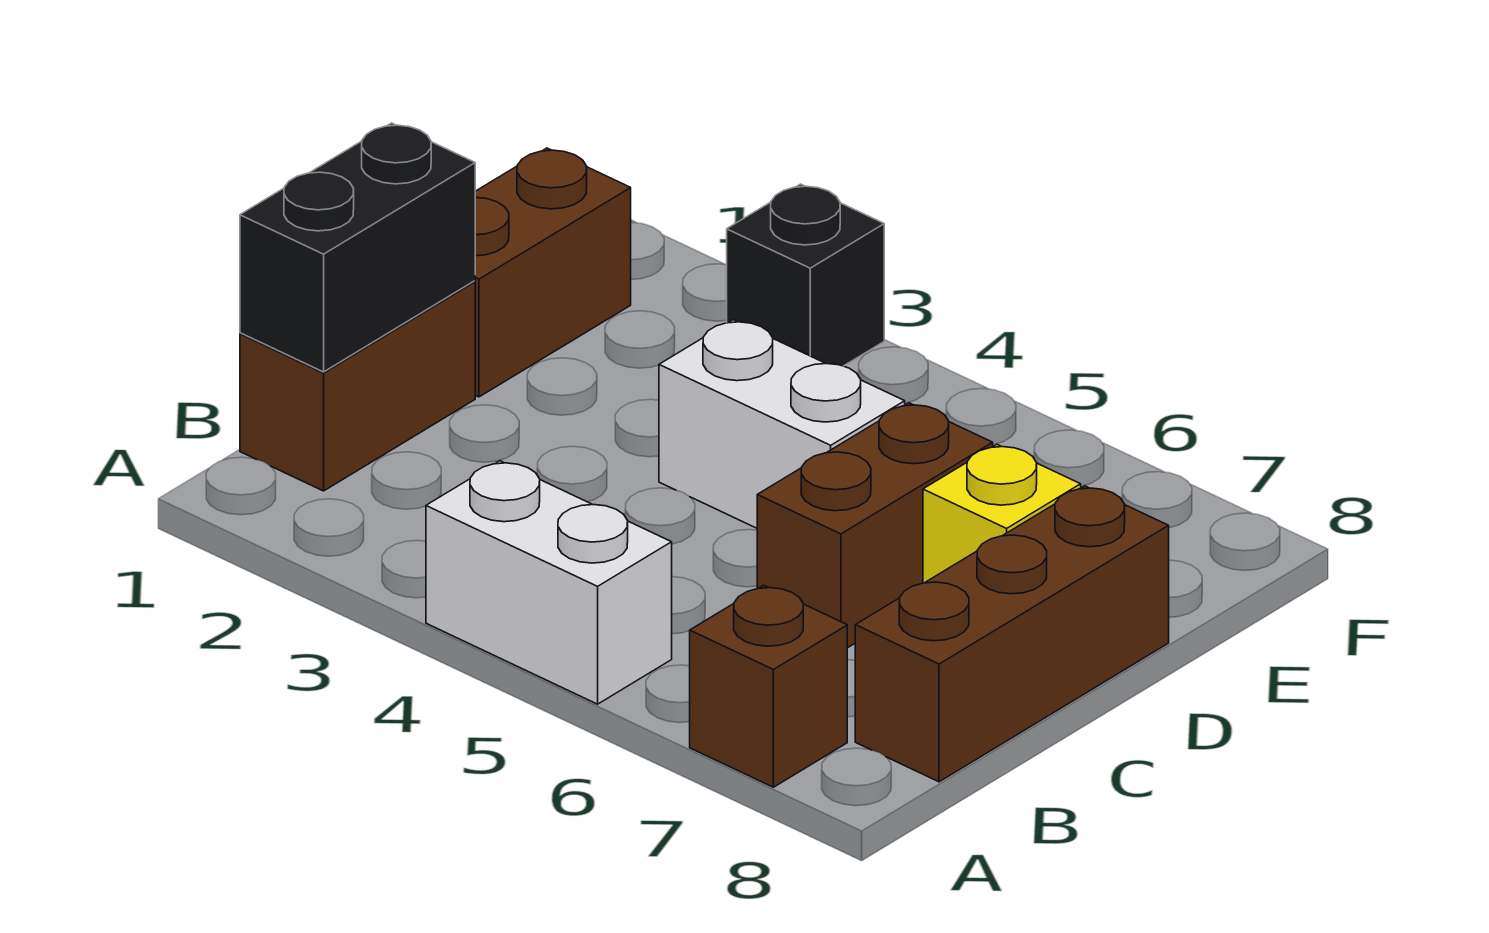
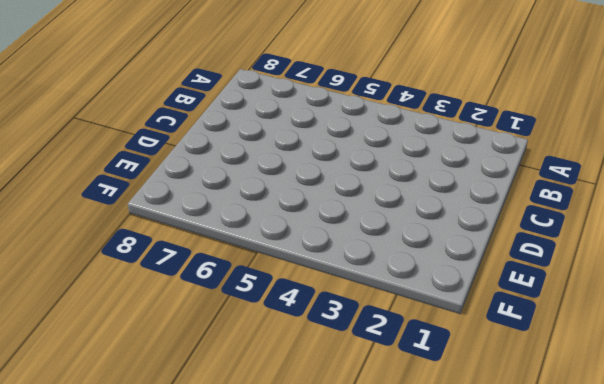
none -> white brick A4:A5 level 1
none -> brown brick A7 level 1

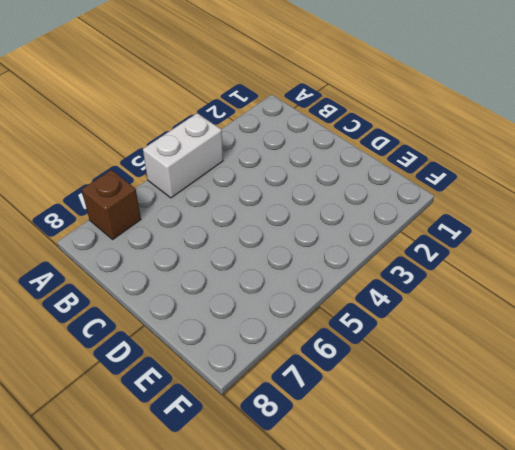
none -> brown brick B1:C1 level 1
none -> brown brick B8:D8 level 1

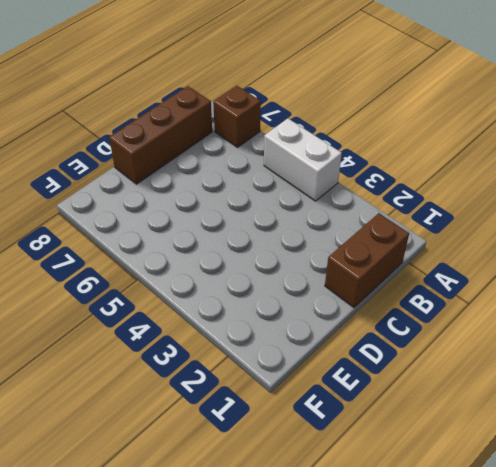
none -> brown brick C6:D6 level 1
none -> brown brick D1:E1 level 1

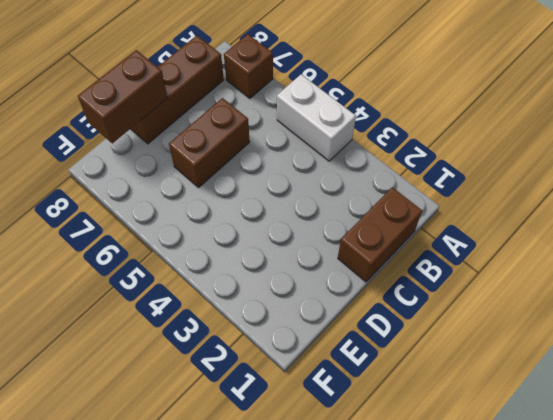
brown brick D8:E8 level 2 -> brown brick D1:E1 level 1
none -> white brick D4:D5 level 1
none -> yellow brick D7 level 1

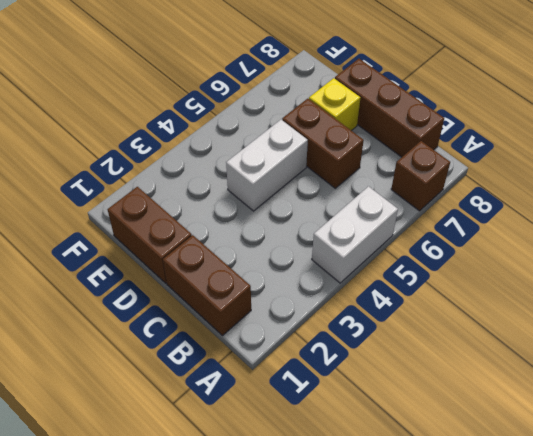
none -> black brick F3 level 1
none -> black brick B1:C1 level 2

